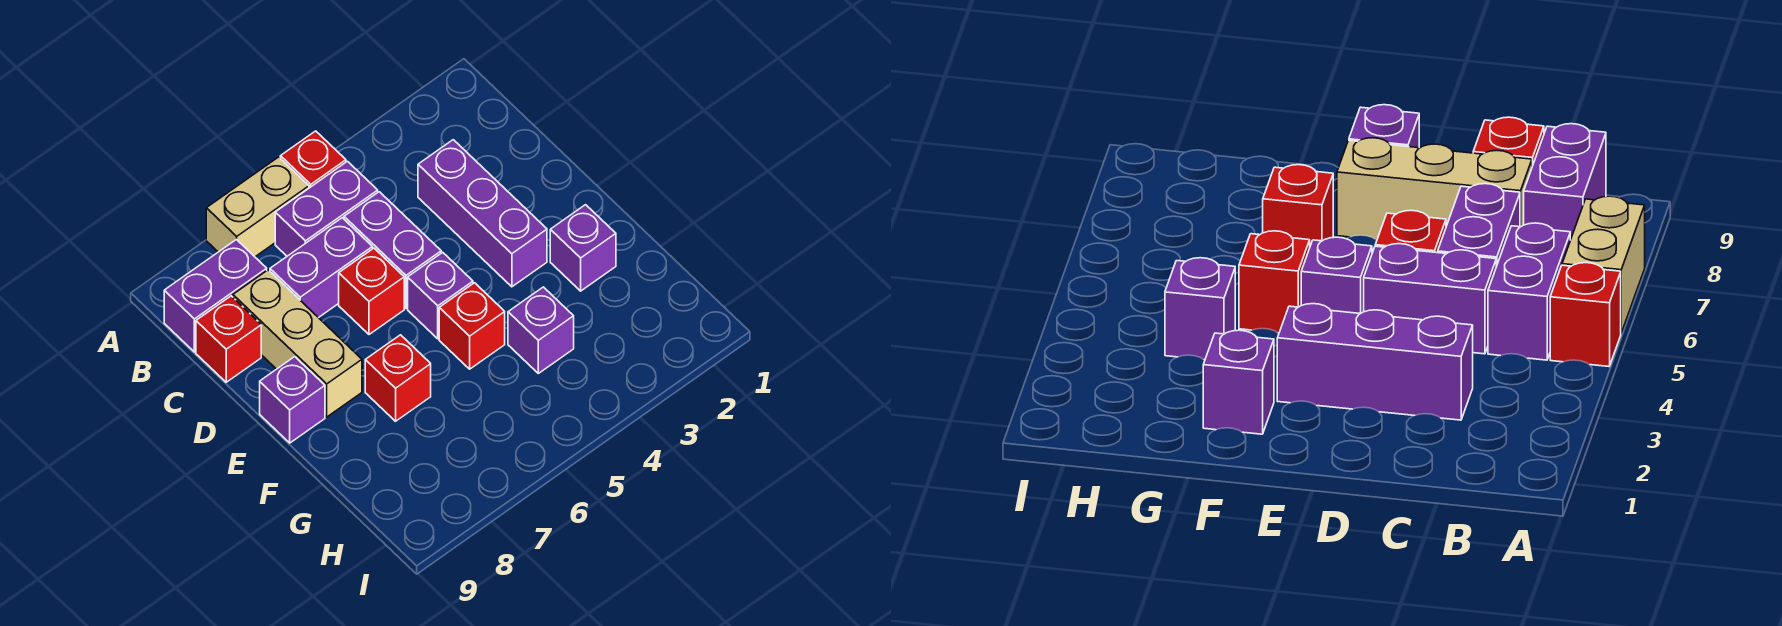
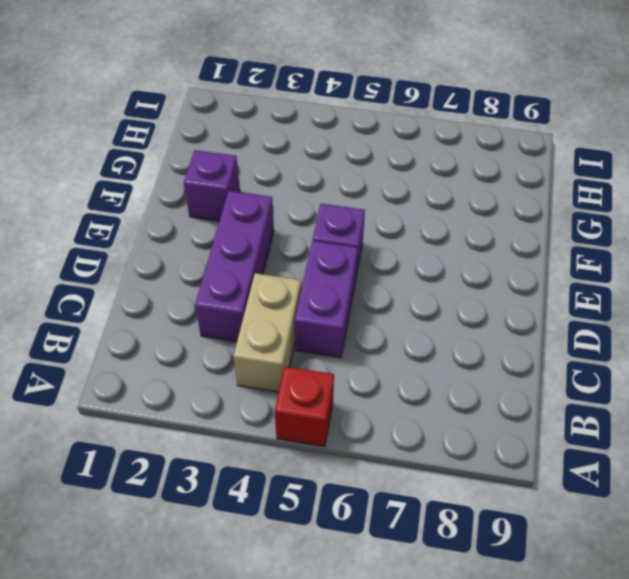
tan brick B4:C4 level 1 -> tan brick A6:A7 level 1
none -> purple brick B5:B6 level 1
none -> purple brick B8:B9 level 1
none -> purple brick C6:C7 level 1

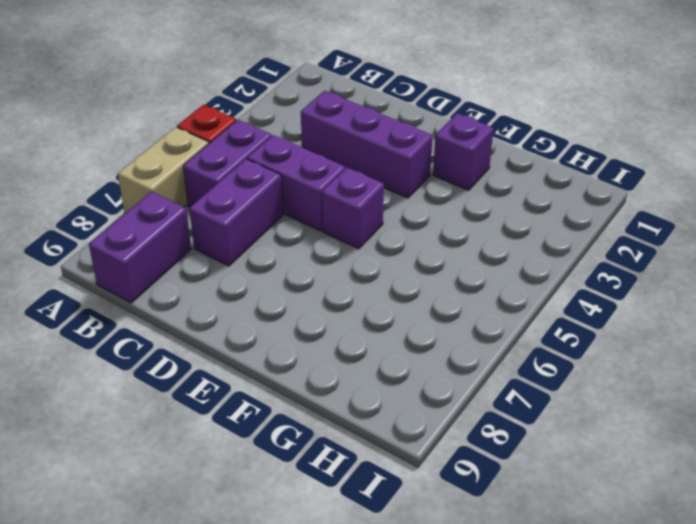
none -> tan brick C8:E8 level 1
none -> red brick C9 level 1
none -> red brick D6 level 1

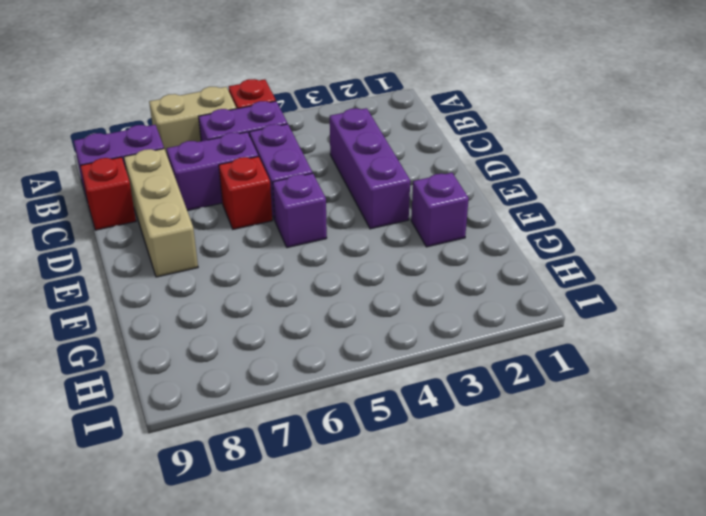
none -> purple brick E9 level 1
none -> red brick F5 level 1
none -> red brick F7 level 1

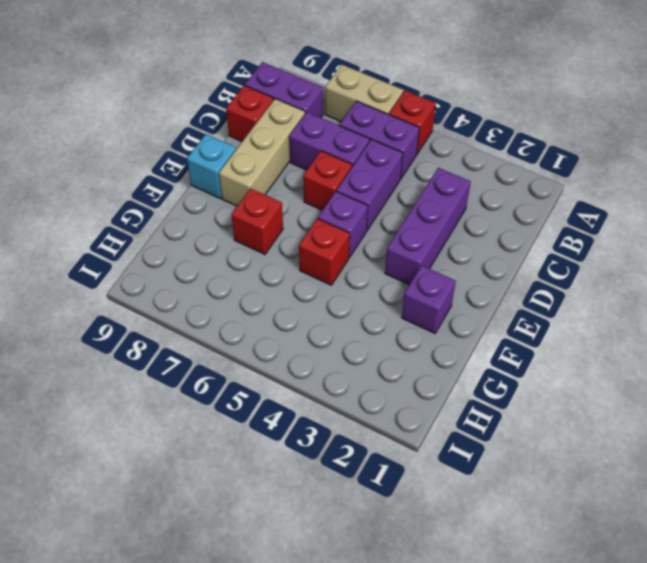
cyan brick E9 level 1 -> purple brick E9 level 1
none -> purple brick G4 level 1

